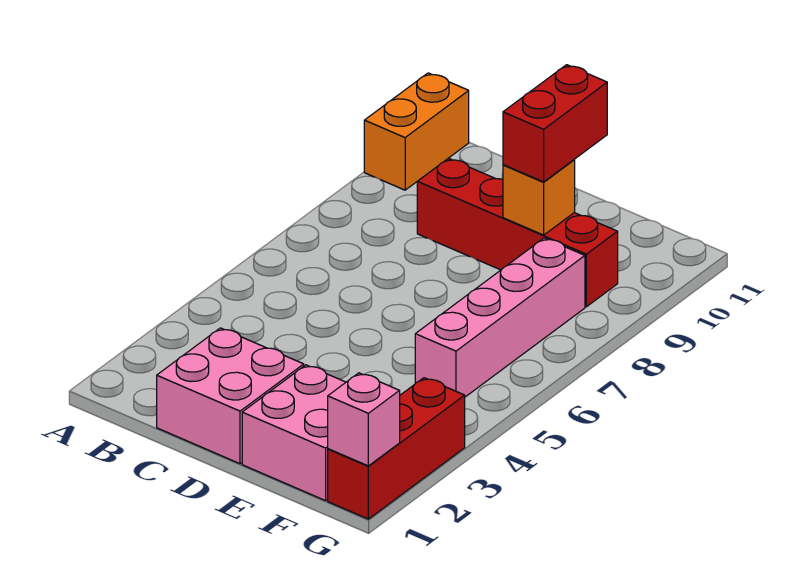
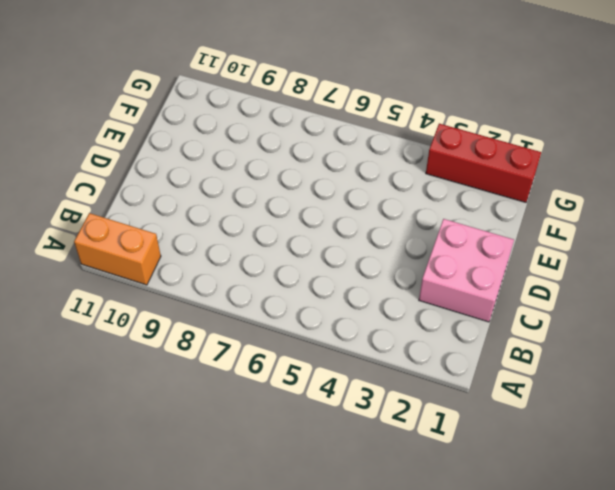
none -> red brick C9:F9 level 1
none -> pink brick E1:F2 level 1

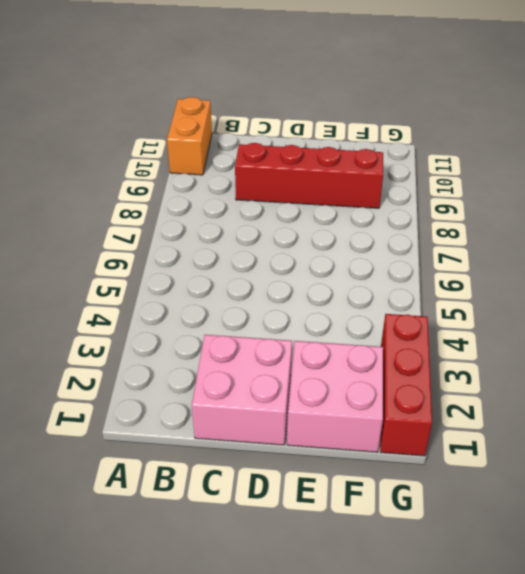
none -> pink brick F5:F8 level 1
none -> orange brick E9 level 2

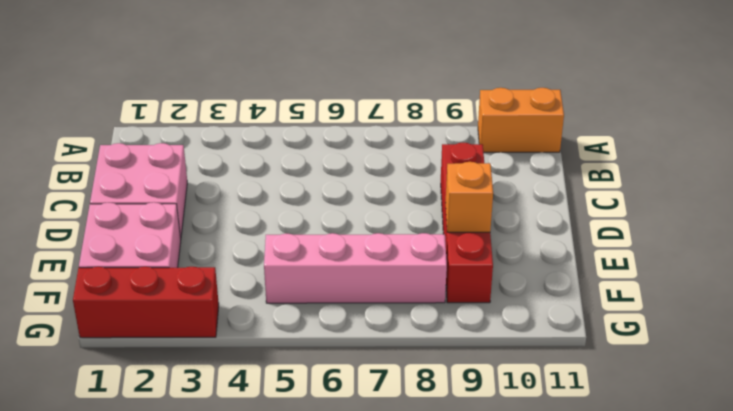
none -> pink brick G1 level 2
none -> red brick E9:E10 level 3

